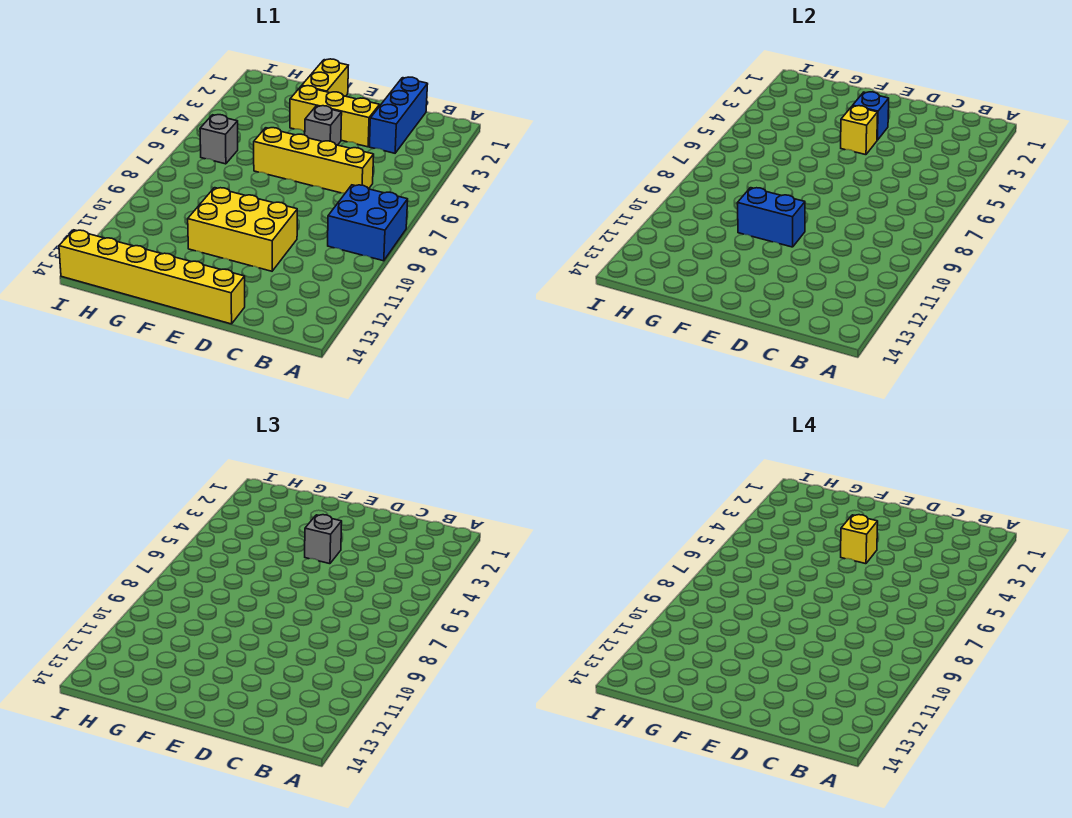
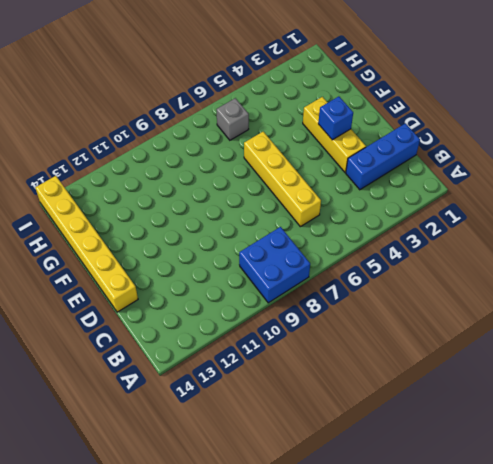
none -> yellow brick D10:F11 level 1
none -> grey brick E4 level 1
none -> yellow brick F1:F2 level 1

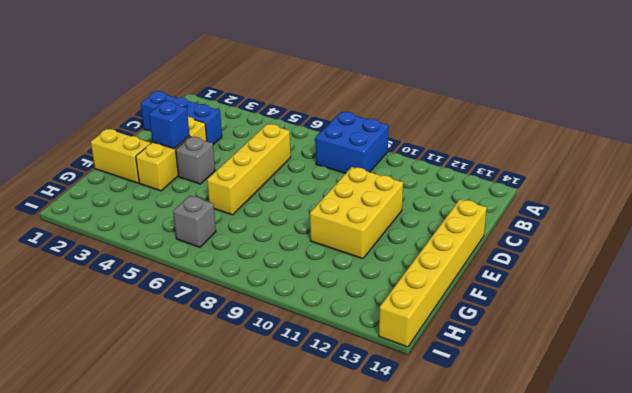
none -> yellow brick E4 level 2
none -> blue brick E10:F10 level 2
none -> grey brick E4 level 3

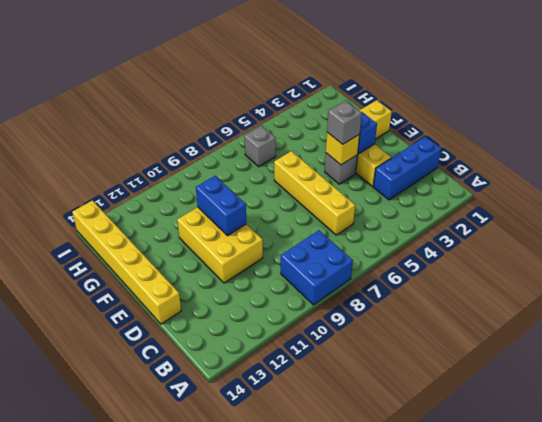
none -> yellow brick E4 level 4

